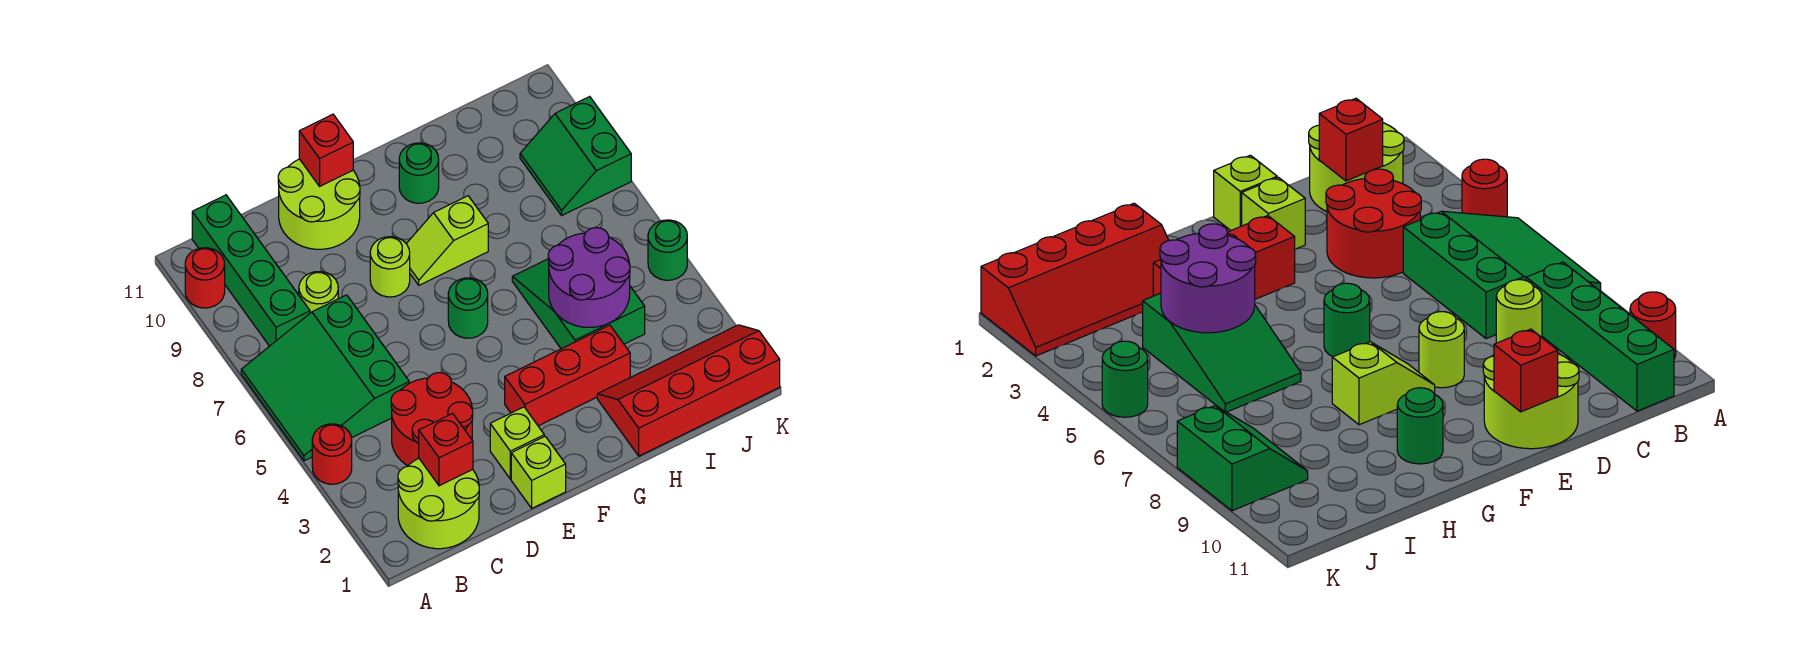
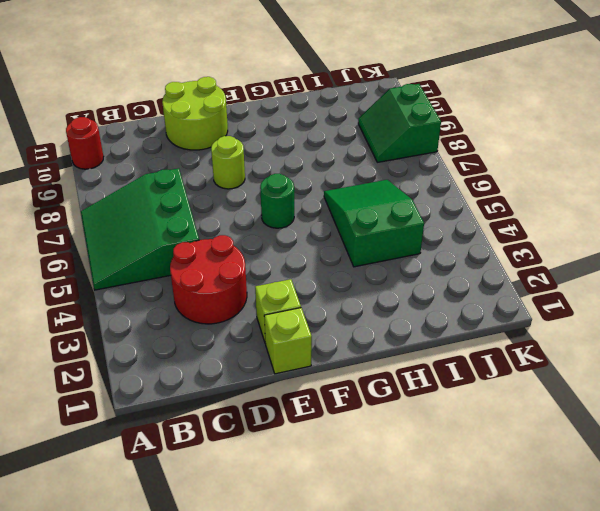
none -> red round brick A4 level 1
none -> lime round brick B1:C2 level 1
none -> green brick B8:B11 level 1

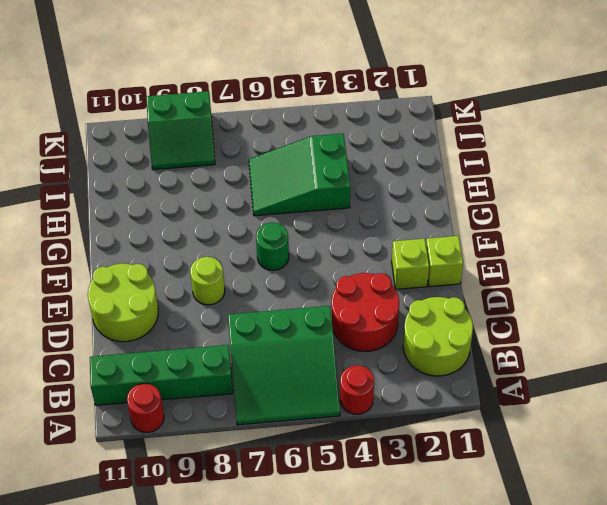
none -> lime round brick C8 level 1
none -> red brick F3:H3 level 1
none -> lime slope F8:G8 level 1 top G

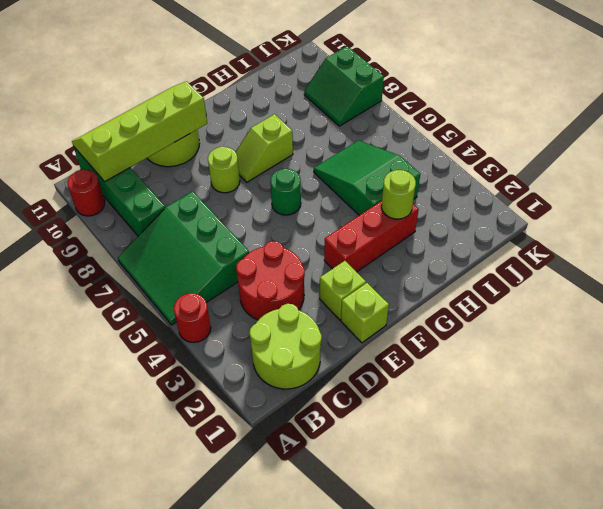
lime slope B10:E11 level 2 top 10 -> red brick E11 level 2
lime round brick H3 level 2 -> lime round brick C8 level 1
none -> green round brick G10 level 1
none -> red slope H1:K2 level 1 top 1
none -> green round brick K5 level 1

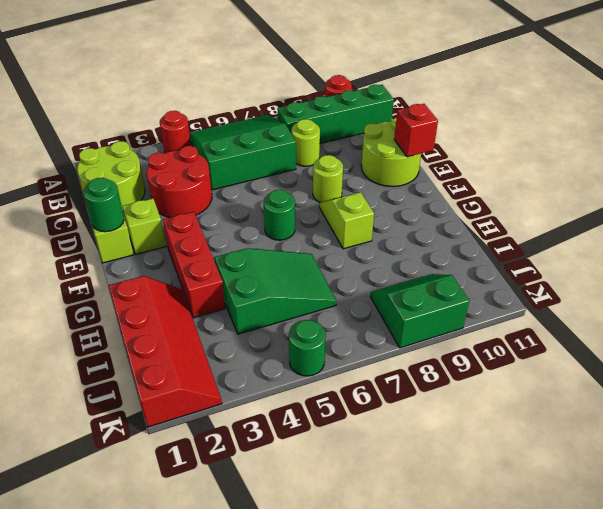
green round brick E1 level 2 -> green round brick G10 level 1
none -> red brick C2 level 2
none -> purple round brick H4:I5 level 2

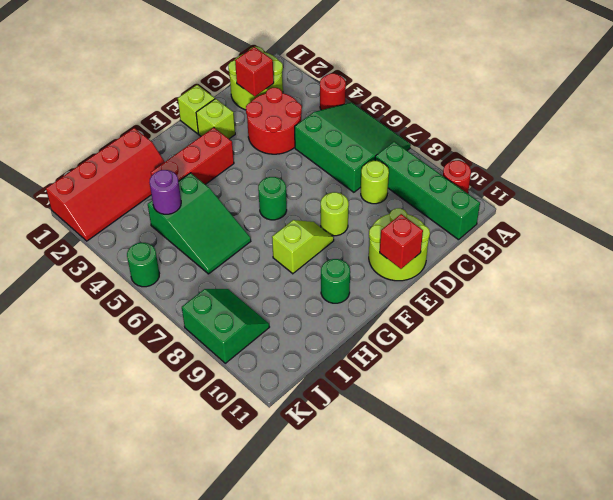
purple round brick I4 level 2 -> purple round brick H4:I5 level 2

